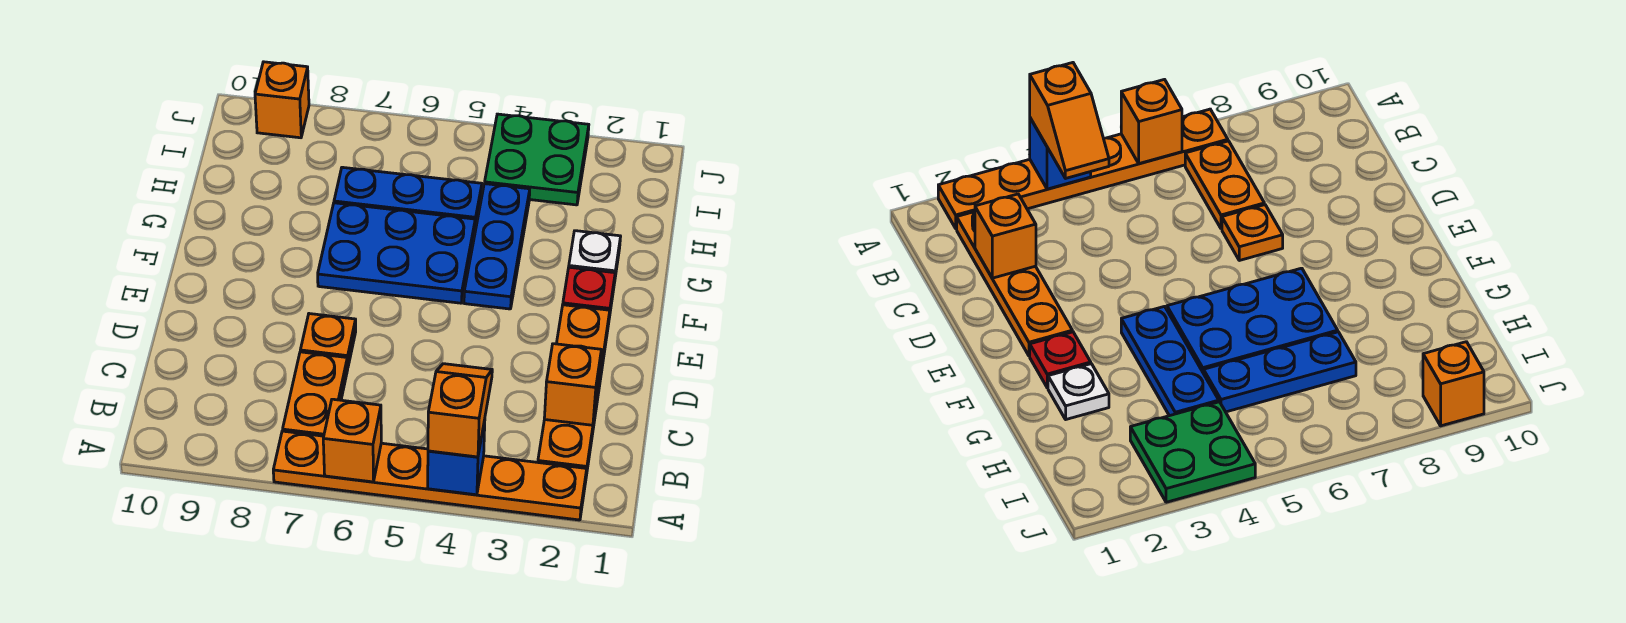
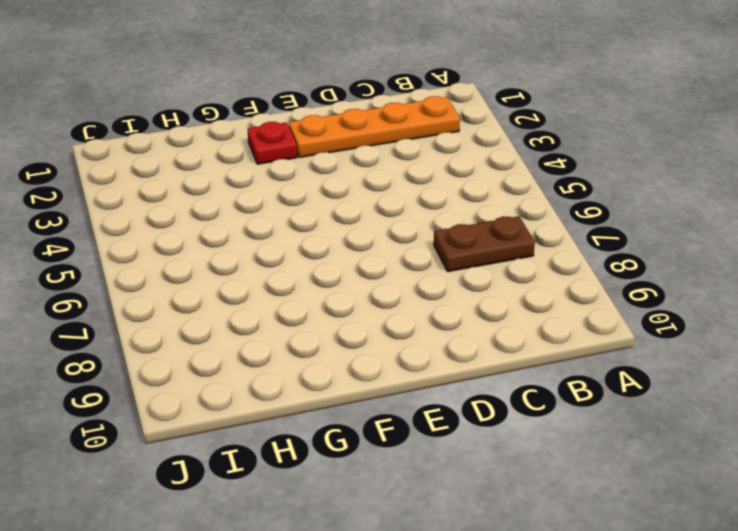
brown plate B7:C7 level 1 -> orange plate B7:C7 level 1
none -> orange plate A2:A7 level 1
none -> orange plate D7 level 1
none -> blue plate F4:H4 level 1

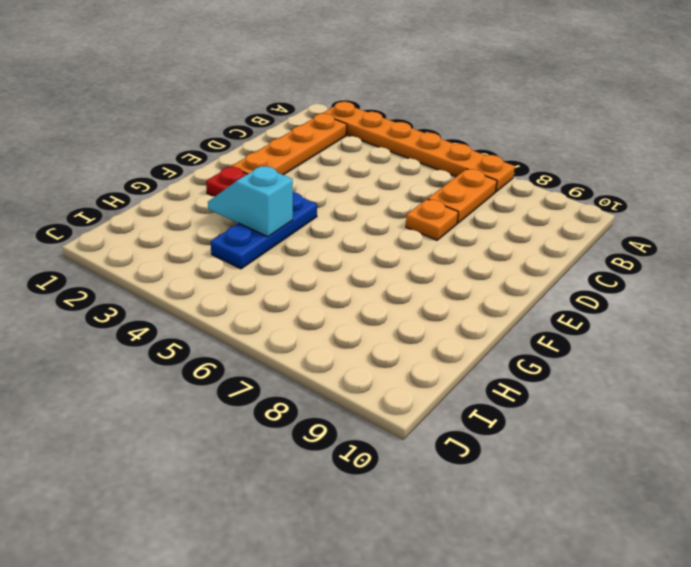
cyan slope G3:G4 level 2 top 4 -> none
none -> blue plate F5:G7 level 1
none -> white plate G2 level 1
none -> blue plate H5:H7 level 1

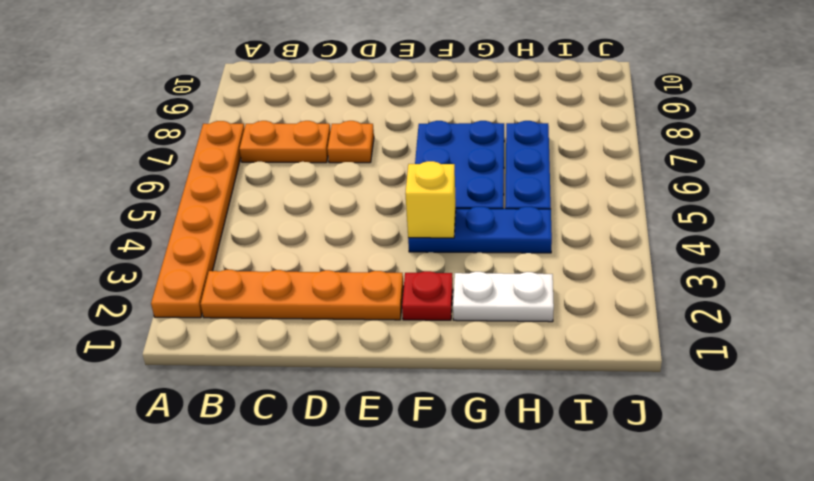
yellow brick F4 level 2 -> none
white plate G2:H2 level 1 -> white plate G2 level 1
none -> green plate I3:J4 level 1
none -> orange brick J9 level 1
none -> blue brick A4 level 2

